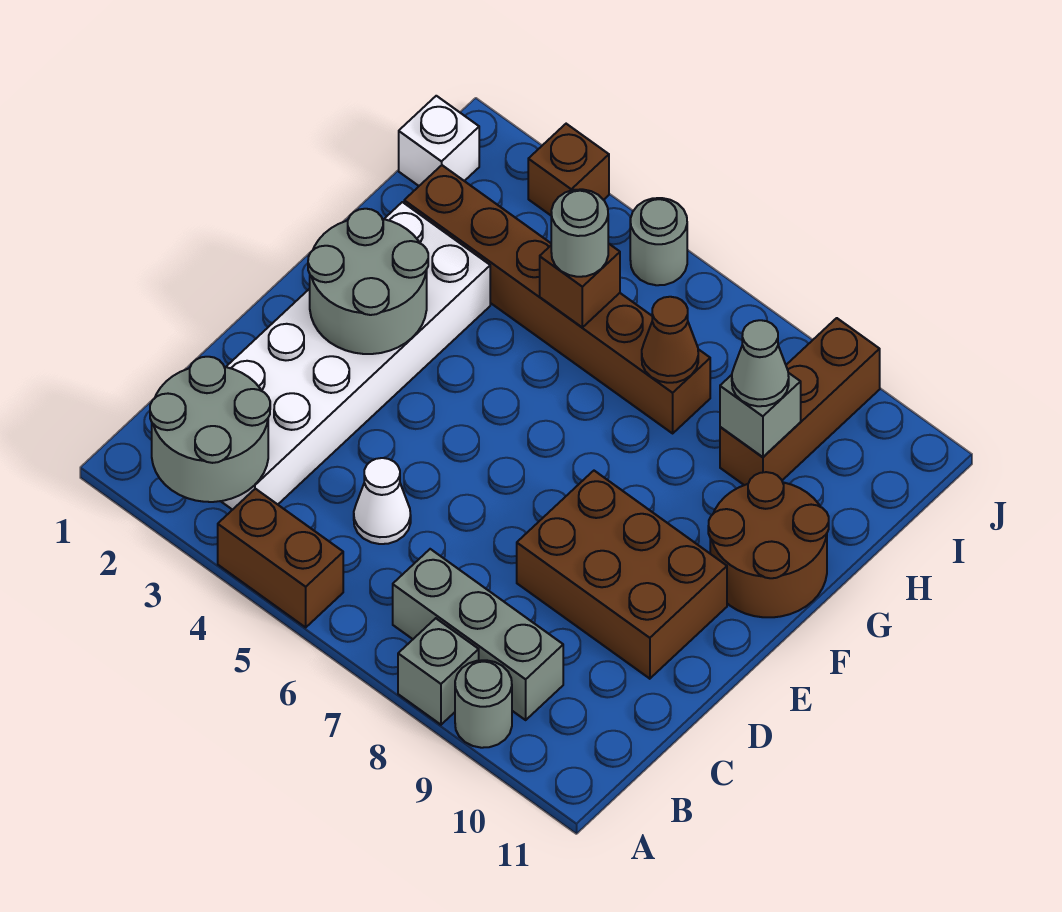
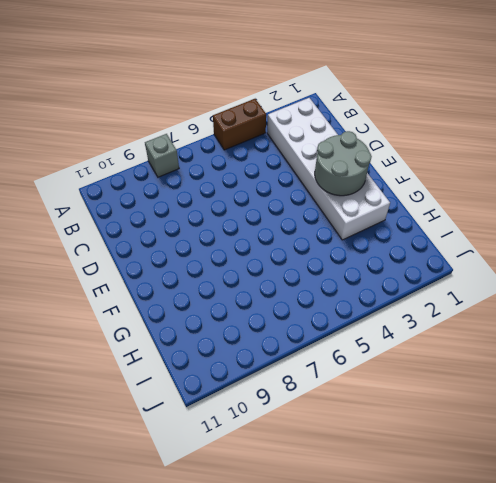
none -> grey round brick A9 level 1
none -> grey brick B7:B9 level 1
none -> white cone C5 level 1

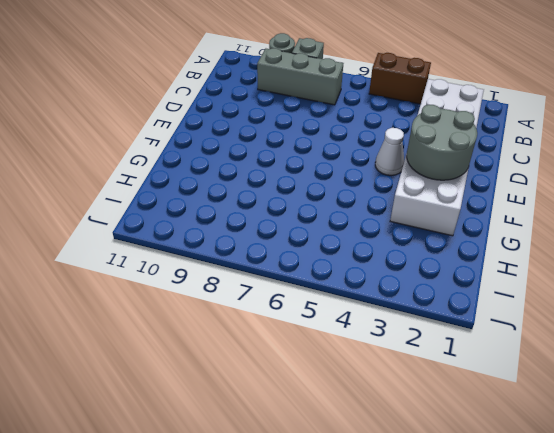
white cone E4 level 1 -> white cone C5 level 1
none -> brown brick D8:E10 level 1
none -> brown round brick F10:G11 level 1
none -> brown brick H2:H7 level 1

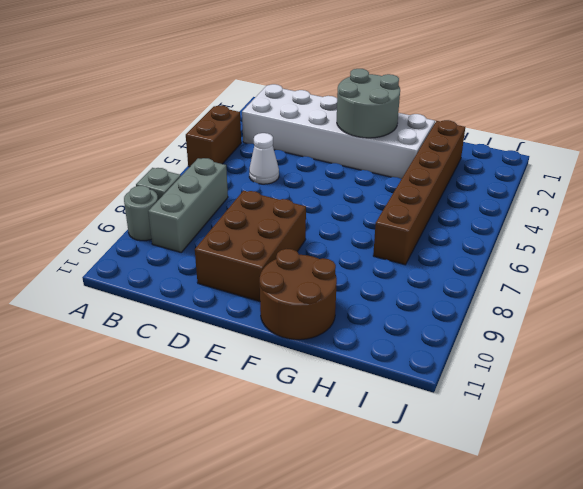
none -> brown brick H9:J9 level 1
none -> white brick I1 level 1
none -> brown brick J3 level 1

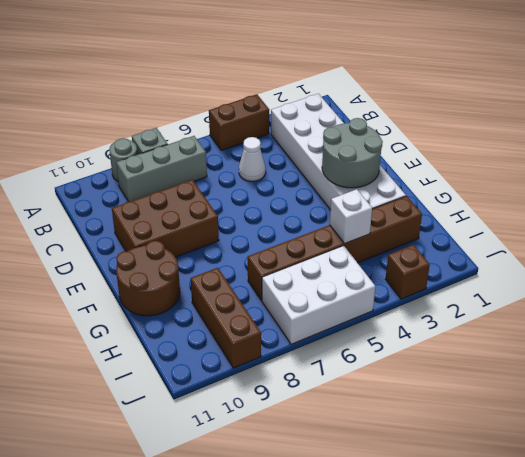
white brick H4 level 2 -> white brick I1 level 1
white brick I5:J7 level 1 -> grey round brick J5 level 1
none -> grey round brick A2:B3 level 2
none -> brown brick H5 level 2
none -> brown cone H7 level 2

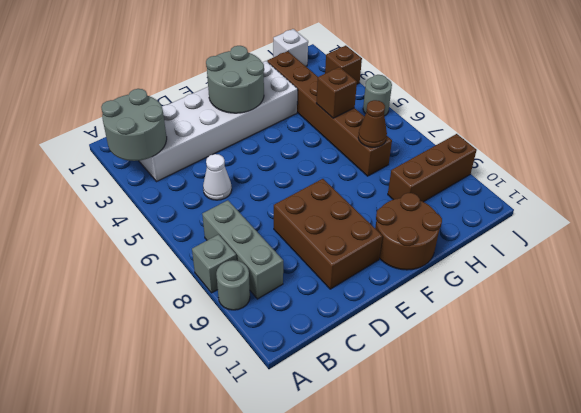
none -> brown brick A4:A5 level 1
none -> grey brick H9 level 2
none -> grey round brick H5 level 3

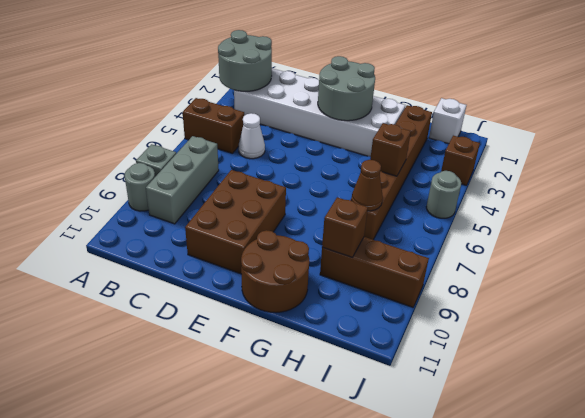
brown brick A5:B5 level 1 -> brown brick A4:A5 level 1
brown brick H9 level 2 -> grey brick H9 level 2
none -> grey round brick H5 level 3
none -> grey cone H9 level 3

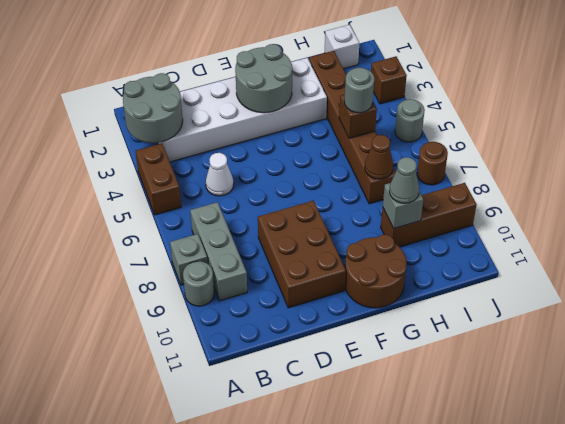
brown round brick J7 level 1 -> none

